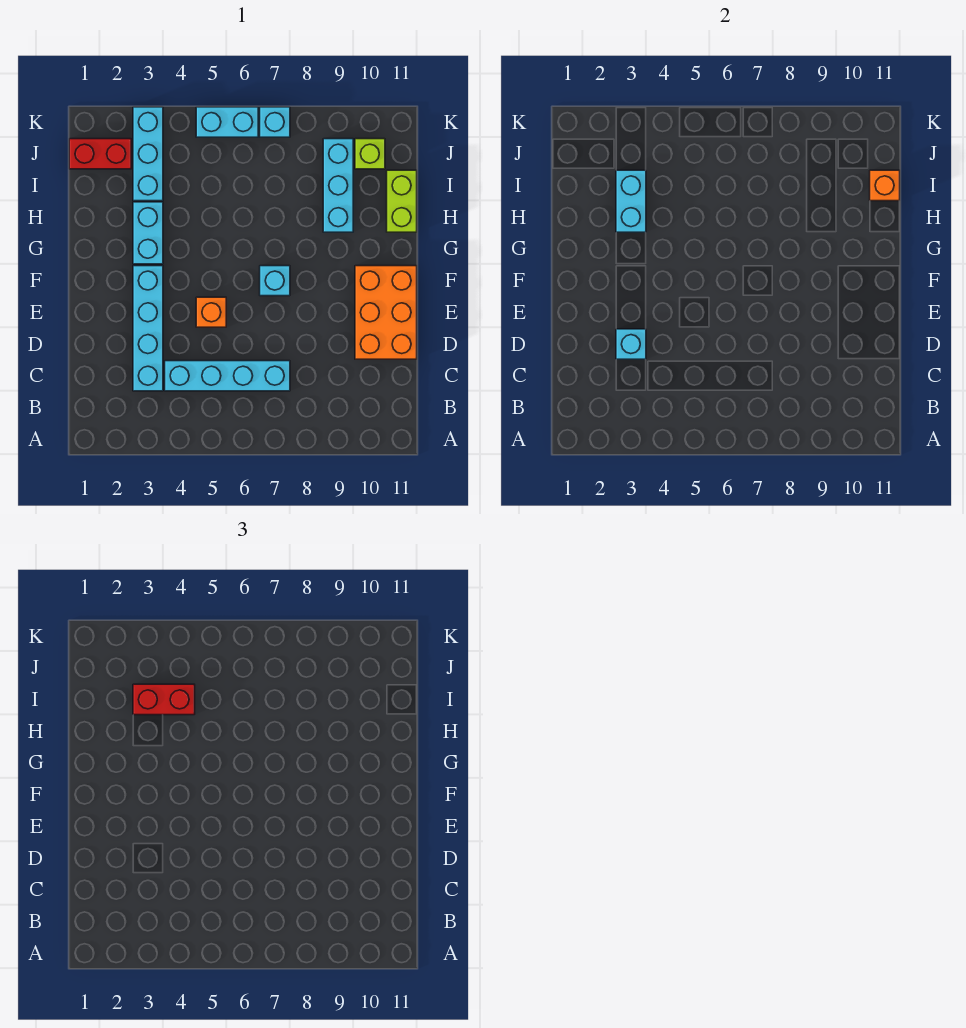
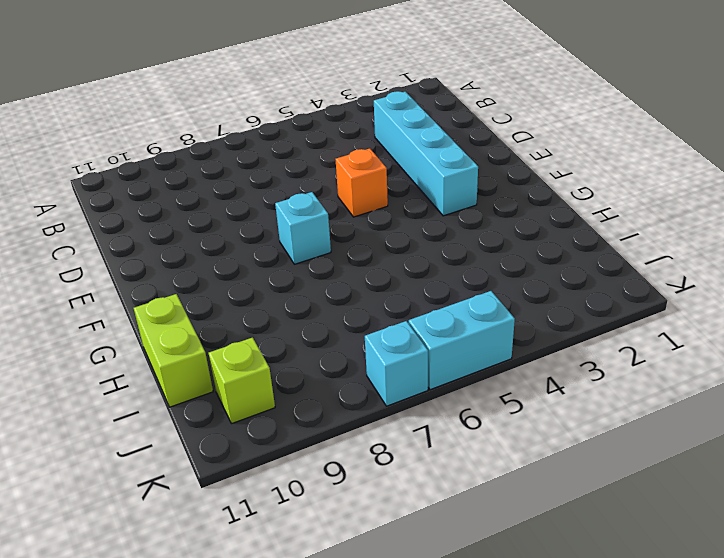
none -> cyan brick C4:C7 level 1
none -> orange brick D10:F11 level 1
none -> cyan brick G3:H3 level 1

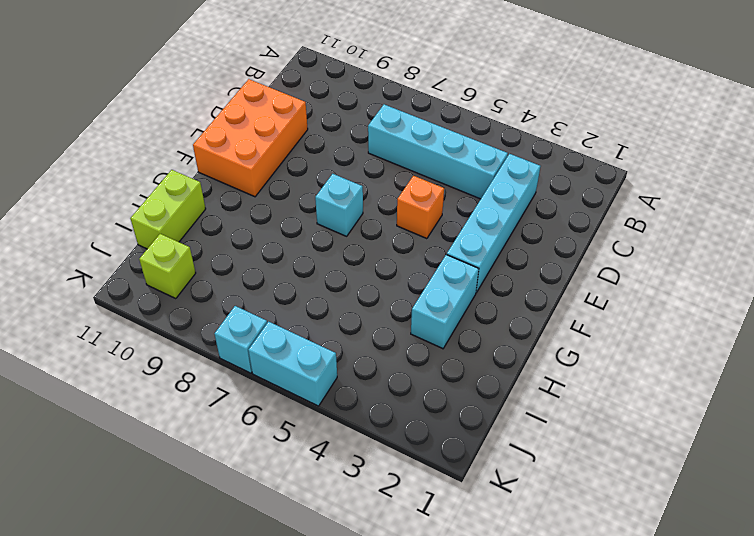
none -> cyan brick H9:J9 level 1
none -> cyan brick I3:K3 level 1
none -> red brick J1:J2 level 1

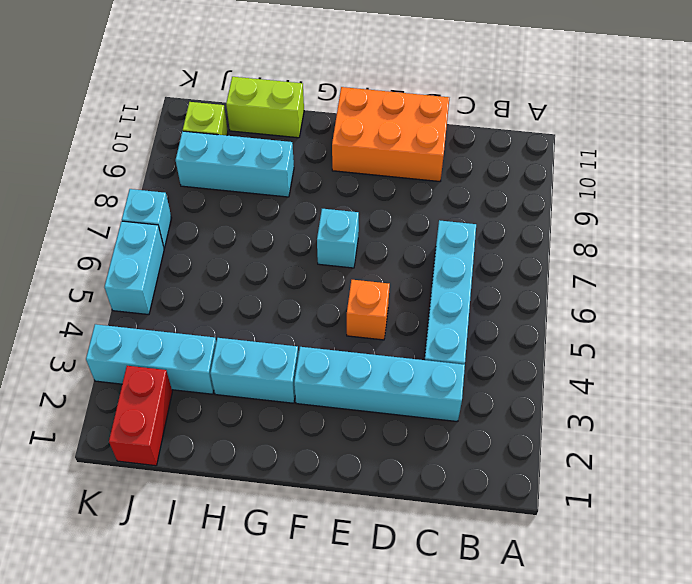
none -> cyan brick D3 level 2
none -> cyan brick H3:I3 level 2
none -> orange brick I11 level 2

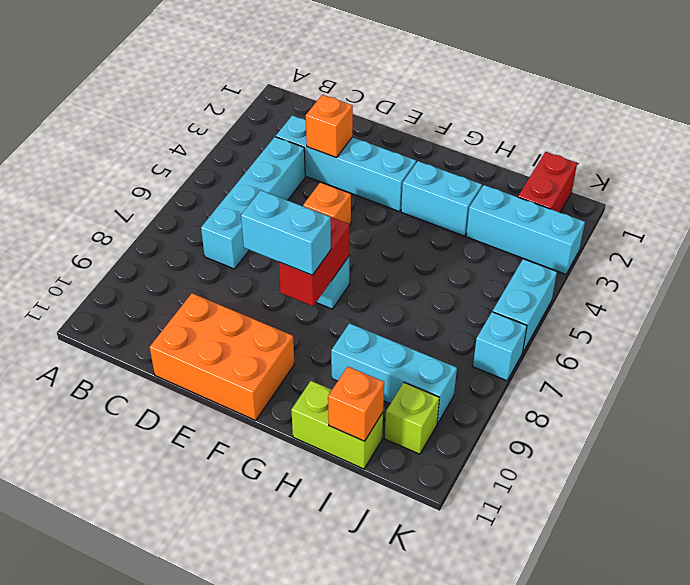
orange brick D3 level 2 -> cyan brick D3 level 2
cyan brick E8:F8 level 3 -> cyan brick H3:I3 level 2
red brick F7:F8 level 2 -> red brick I3:I4 level 3

